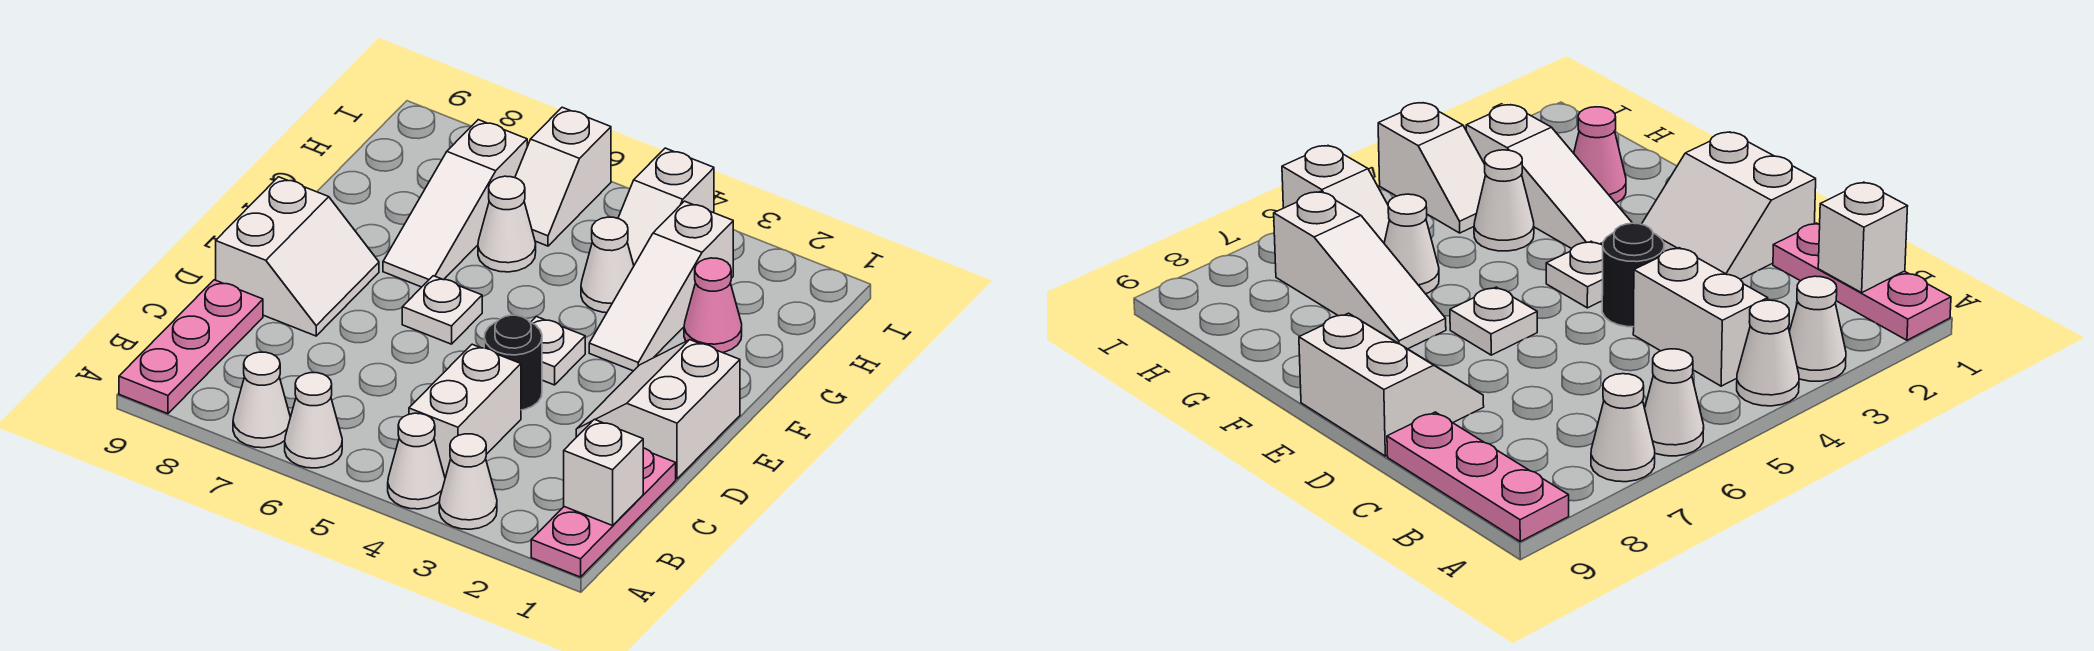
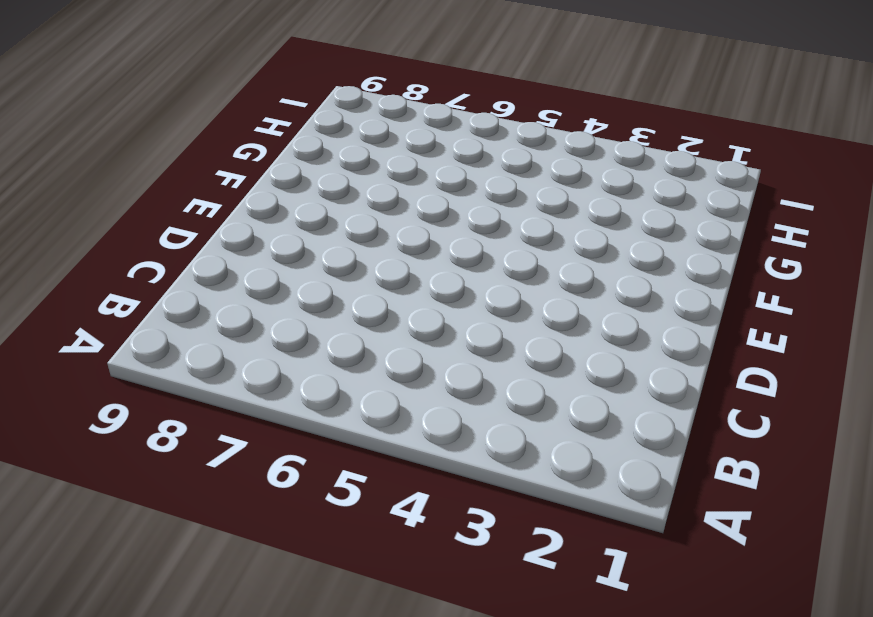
none -> pink plate A1:C1 level 1
none -> white cone A3 level 1
none -> white cone A4 level 1

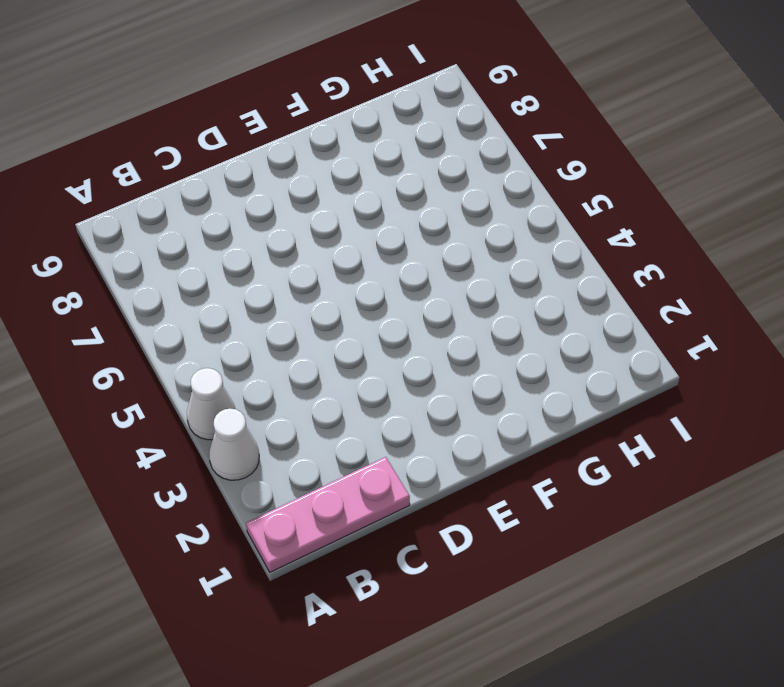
none -> white cone A6 level 1
none -> white cone A7 level 1
none -> pink plate A9:C9 level 1

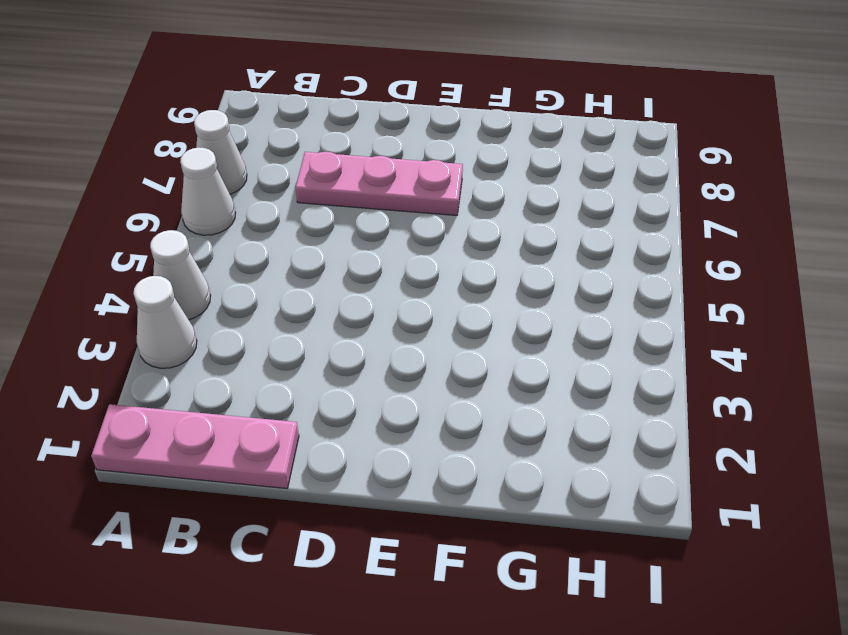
pink plate C7:E7 level 1 -> pink plate A9:C9 level 1
none -> white brick B4:C4 level 1
none -> white slope D1:E2 level 1 top 1
none -> black round brick D4 level 1

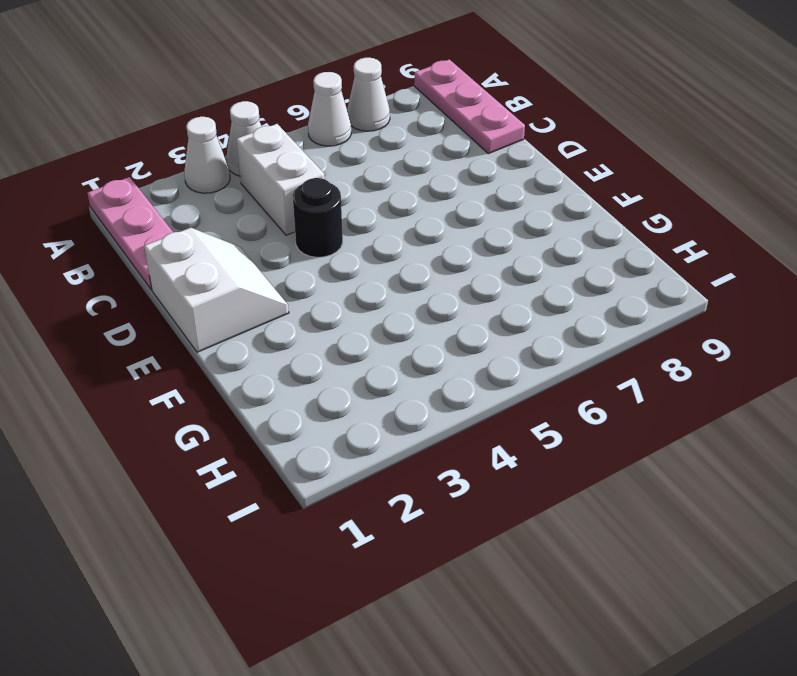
none -> white slope D8:E9 level 1 top 9
none -> white plate E4 level 1
none -> white plate E6 level 1

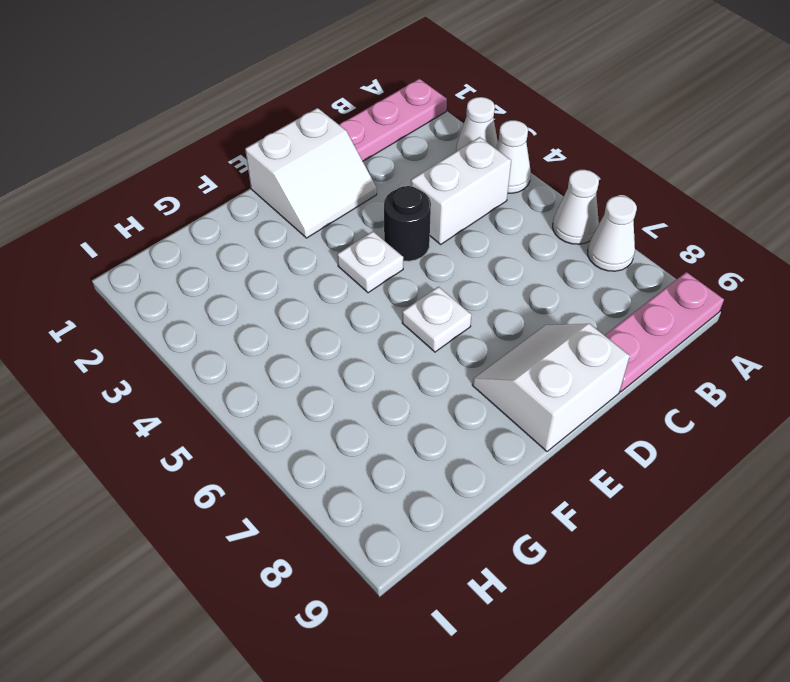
none -> white slope F3:H3 level 1 top H
none -> white slope F7:H7 level 1 top H
none -> pink cone G2 level 1

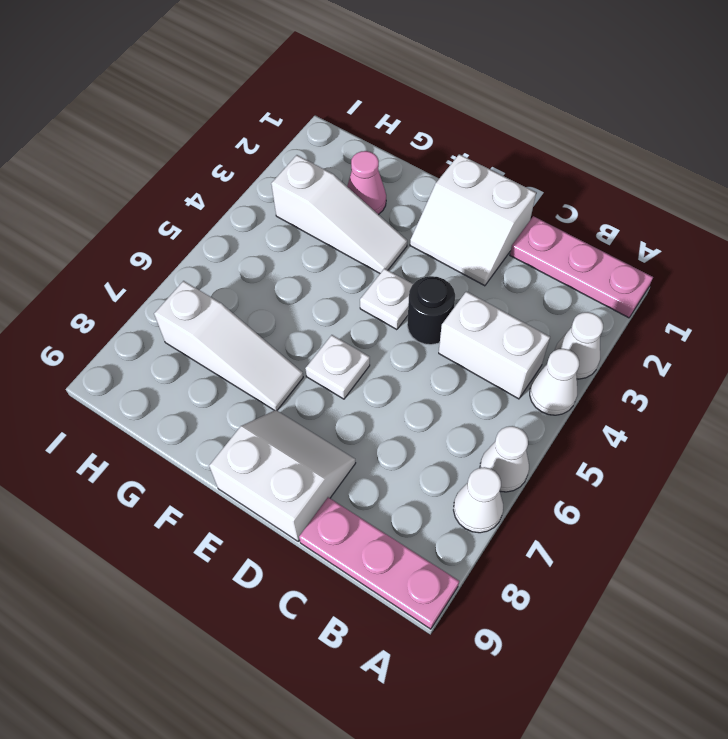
none -> white cone G4 level 1
none -> white cone G6 level 1
none -> white slope H4:I4 level 1 top I

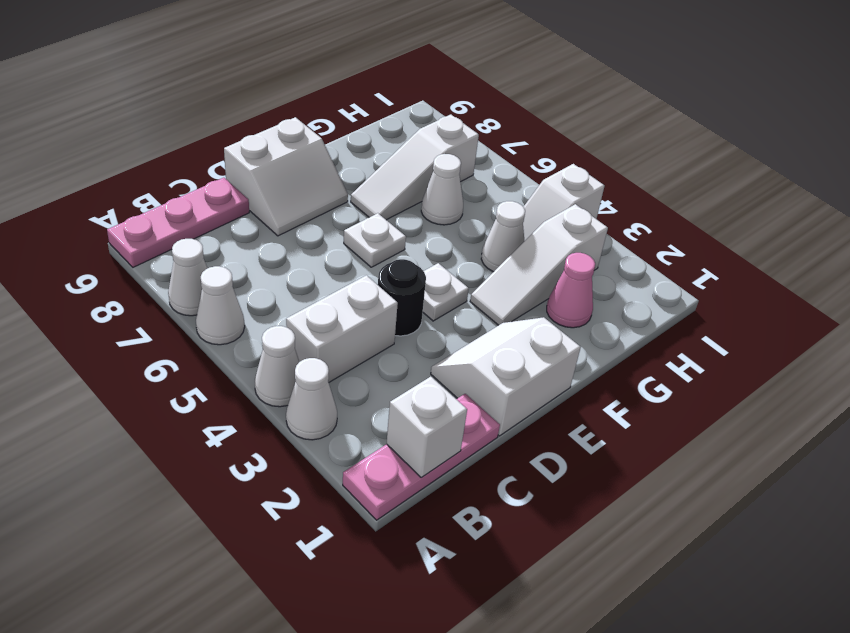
none -> white slope H6:I6 level 1 top I

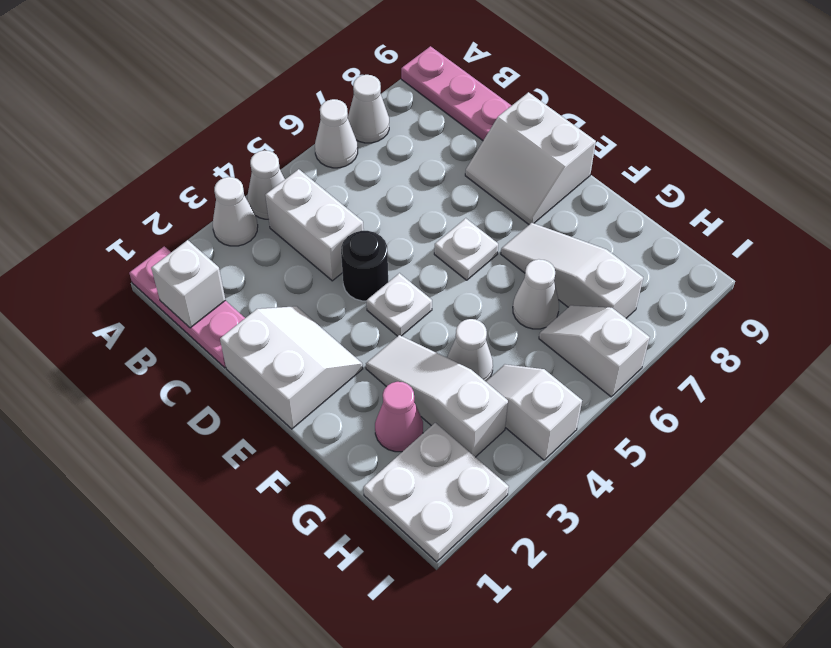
white plate H1:I2 level 1 -> none

